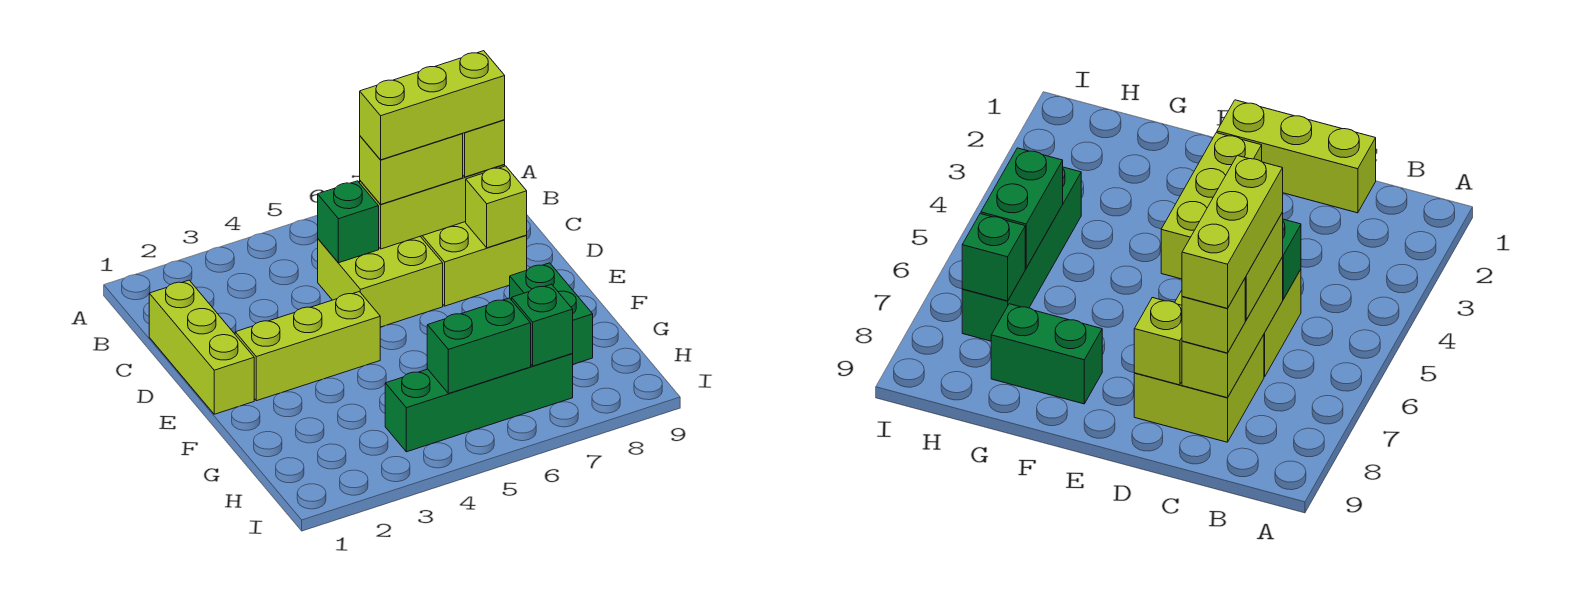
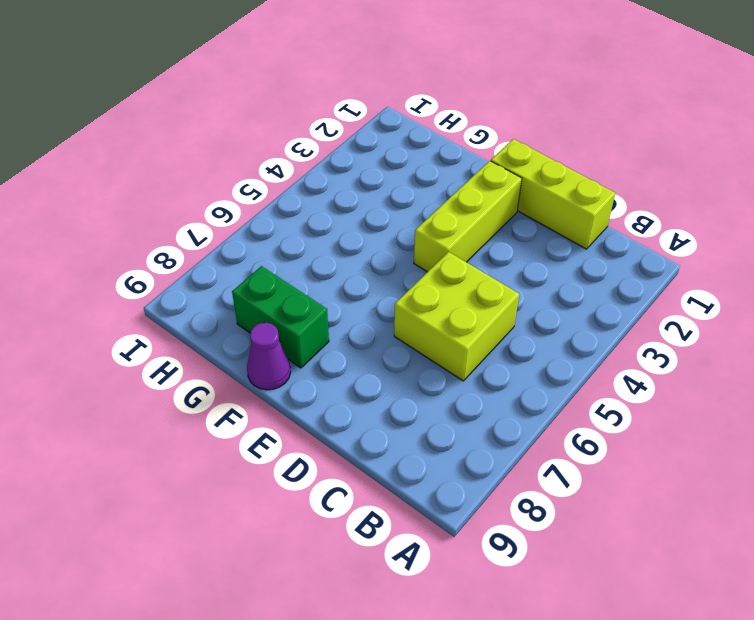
purple cone F9 level 1 -> none
none -> lime brick C7:D8 level 1
none -> green brick H4:H7 level 1
none -> green brick C5 level 2

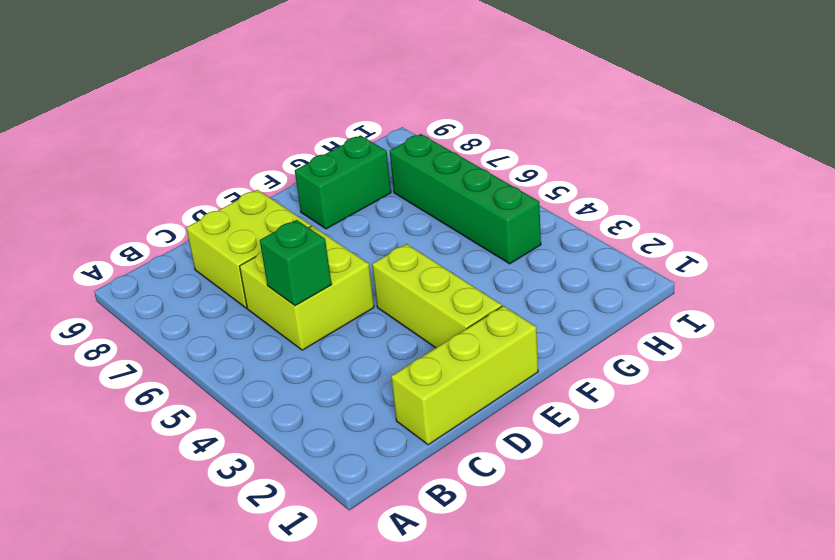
none -> lime brick C6:C8 level 2
none -> lime brick D8 level 2
none -> green brick H5:H6 level 2

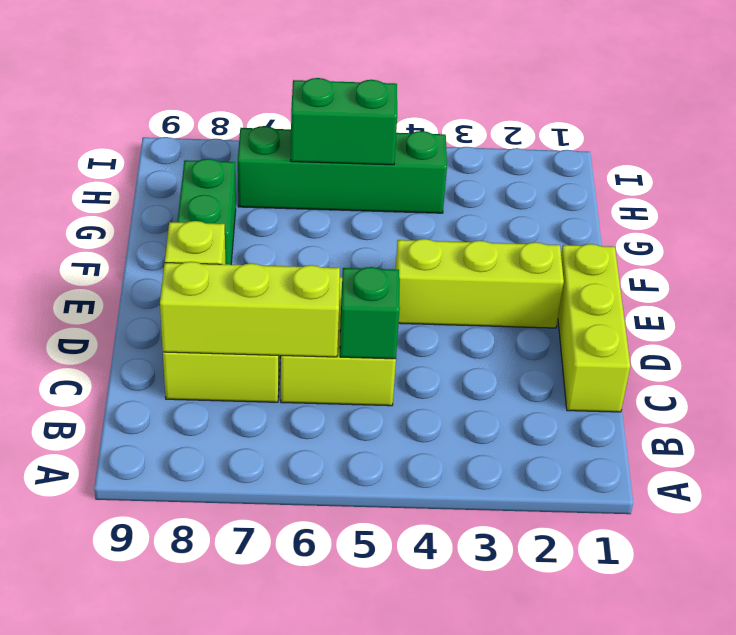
none -> green brick H7 level 2
none -> lime brick C6:C7 level 3
none -> lime brick C8 level 3

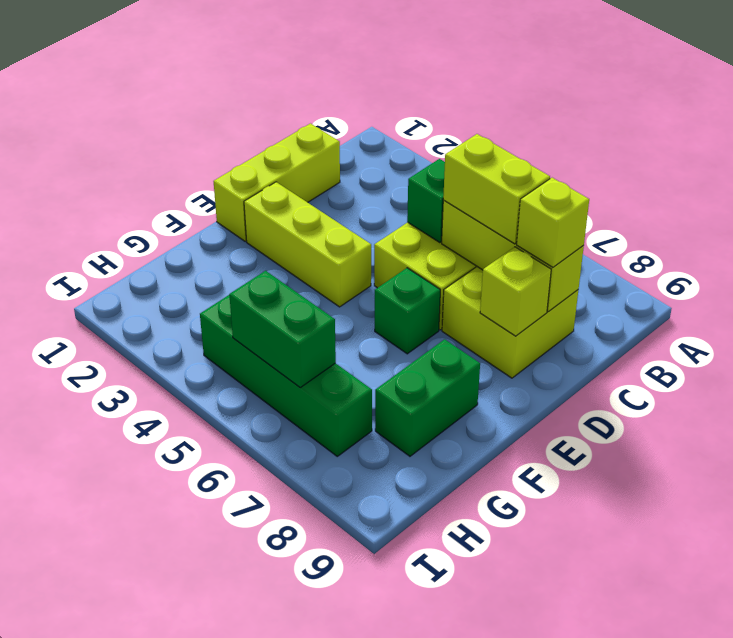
green brick E6 level 1 -> green brick H7 level 2
none -> lime brick C6:C8 level 4

